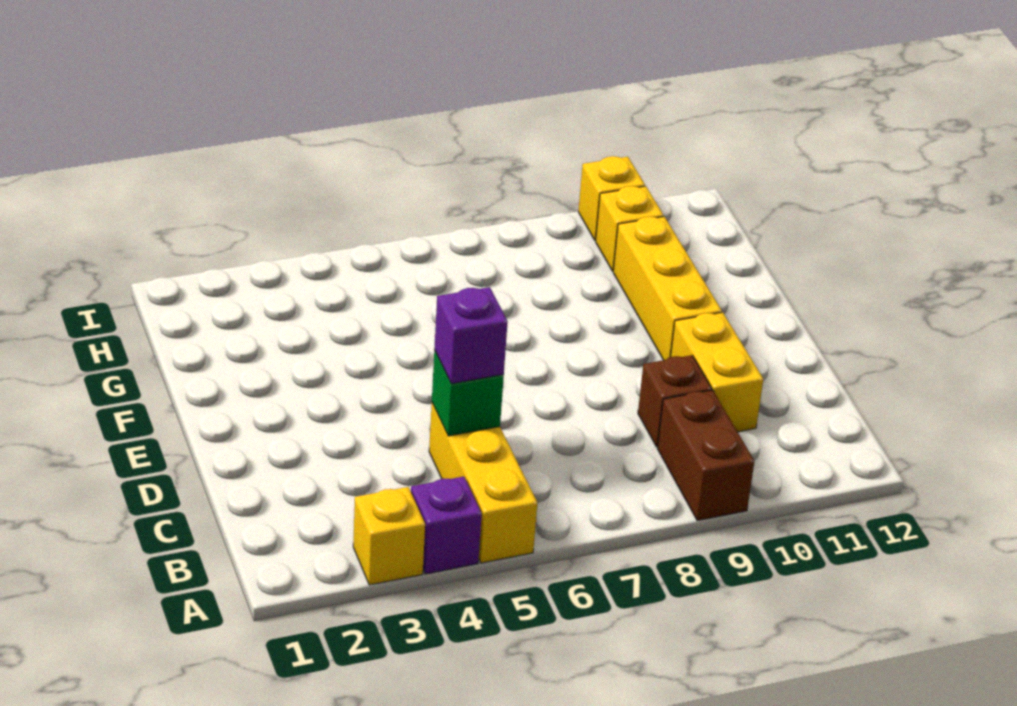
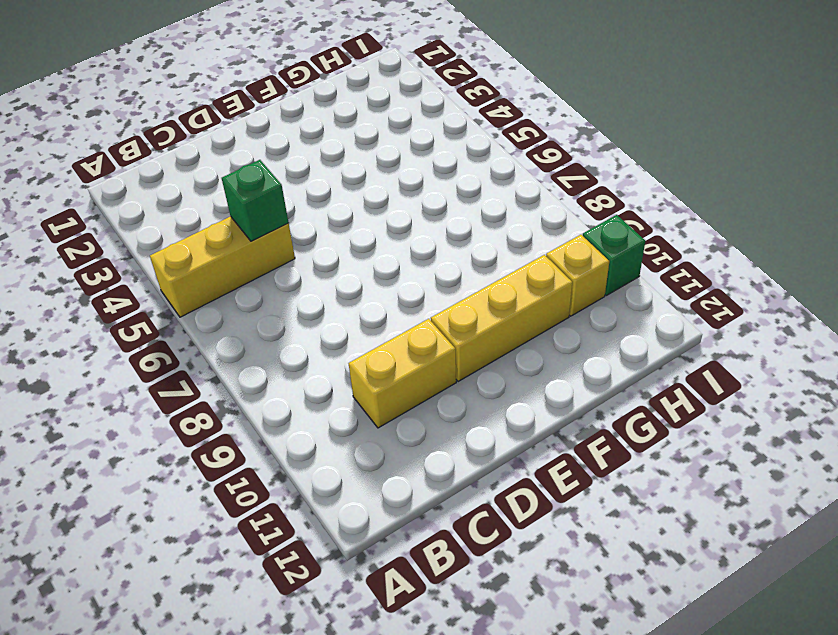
green brick I10 level 1 -> yellow brick I10 level 1
none -> yellow brick A3 level 1
none -> purple brick A4 level 1

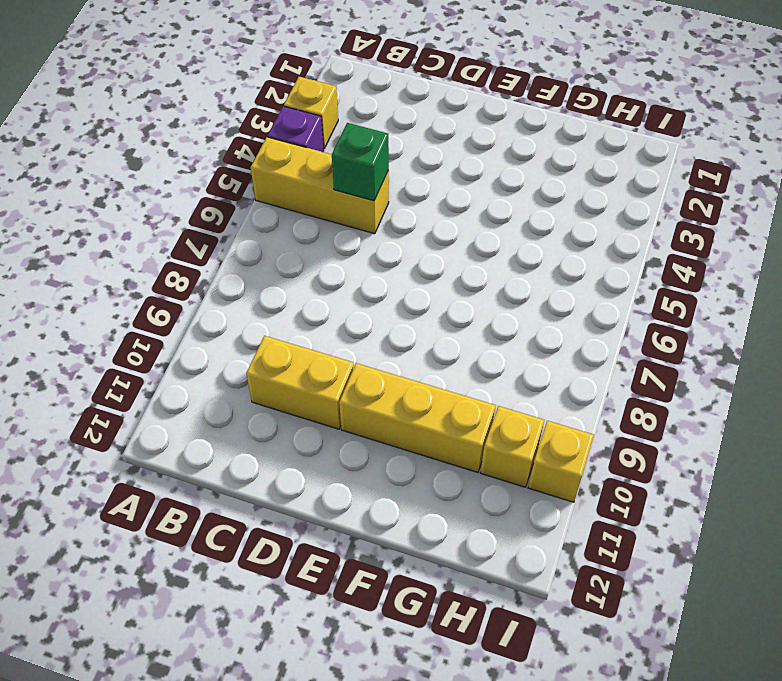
none -> brown brick A9:B9 level 1
none -> brown brick C9 level 1

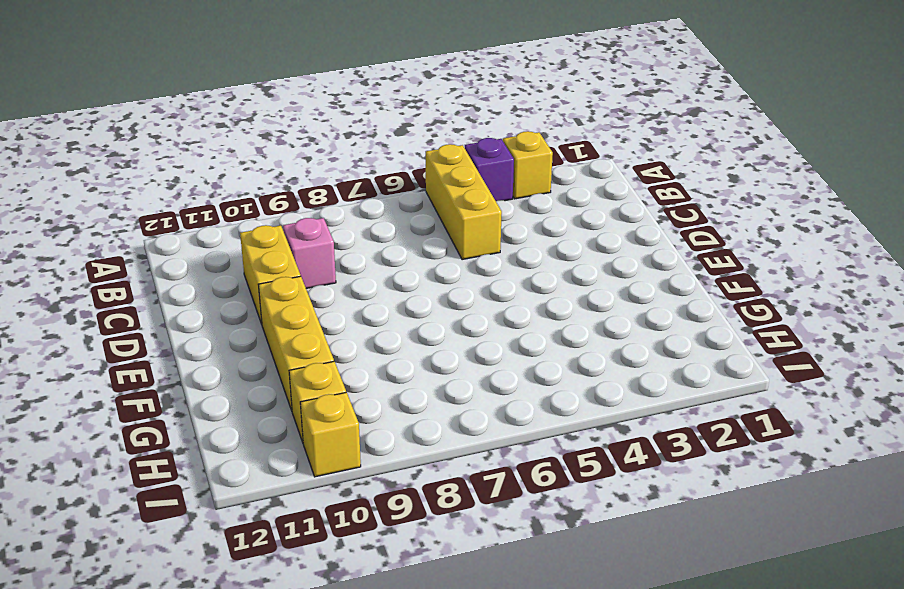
pink brick C9 level 1 -> brown brick C9 level 1
none -> brown brick A9:B9 level 1
none -> green brick C5 level 2

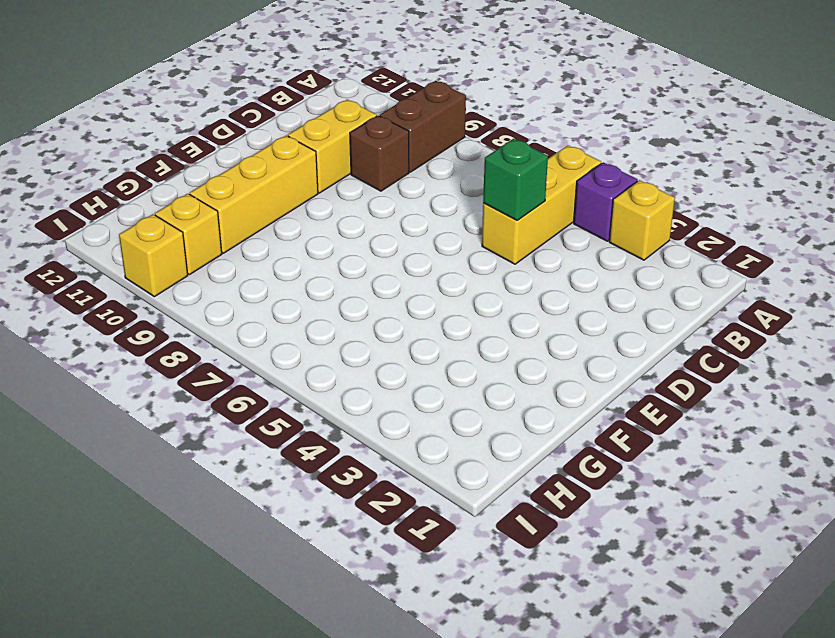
none -> purple brick C5 level 3

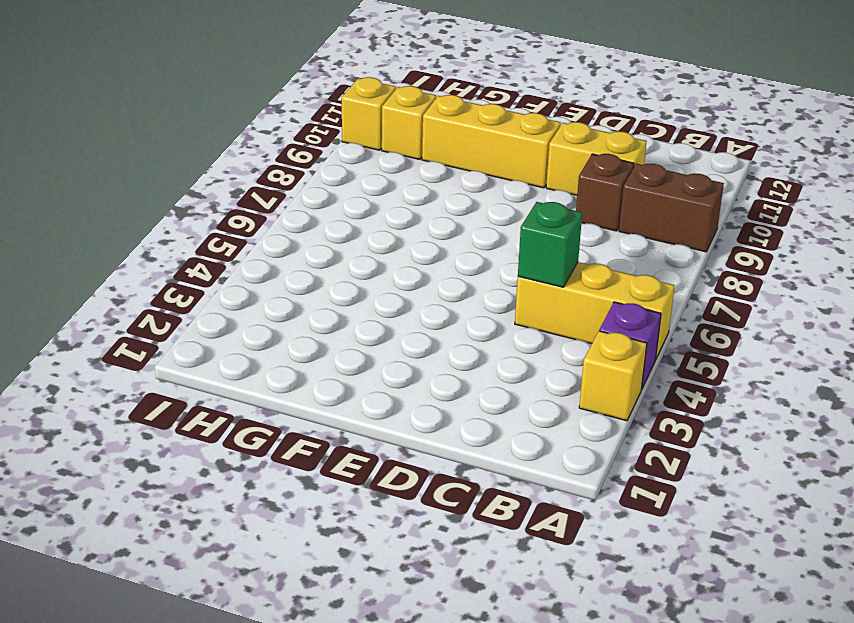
none -> purple brick C5 level 3

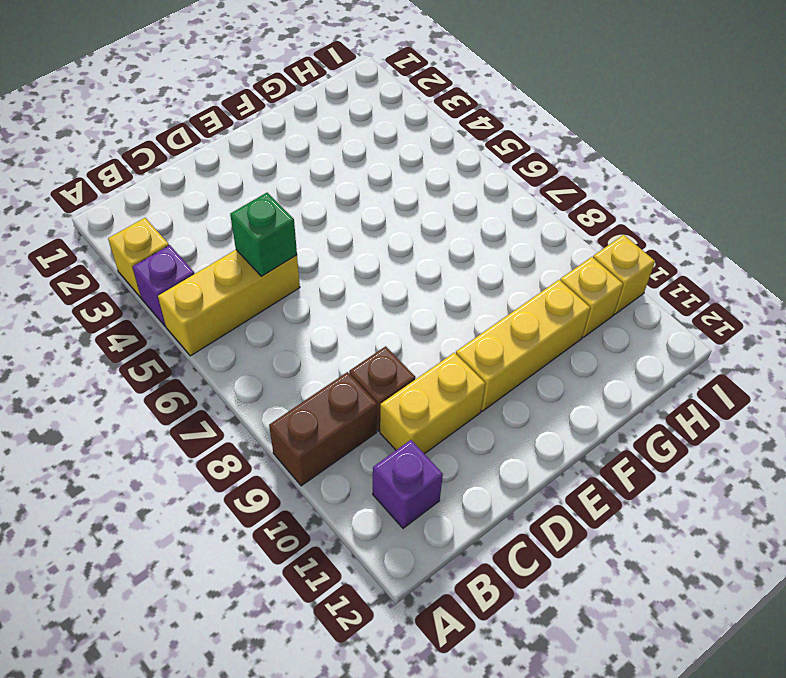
purple brick B11 level 1 -> purple brick C5 level 3

